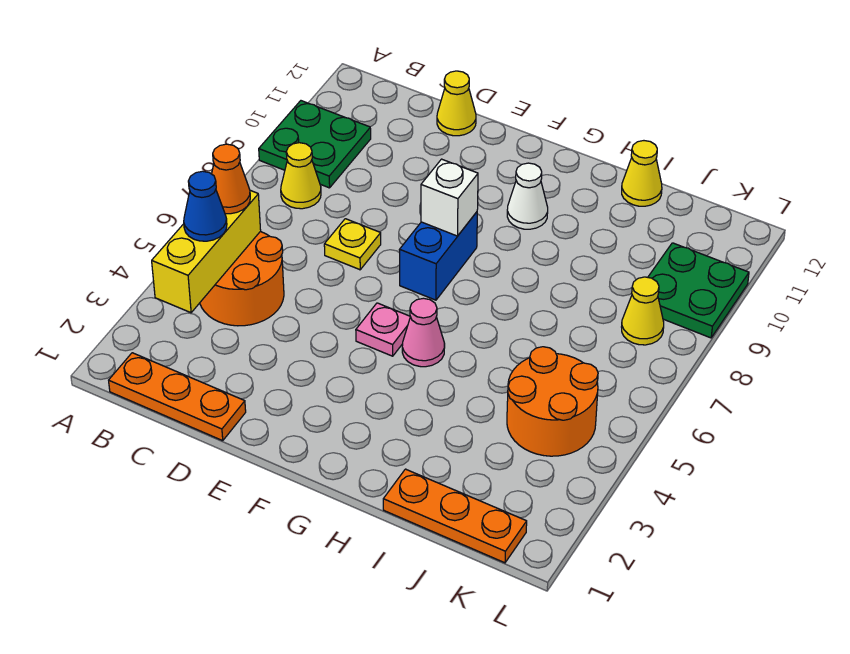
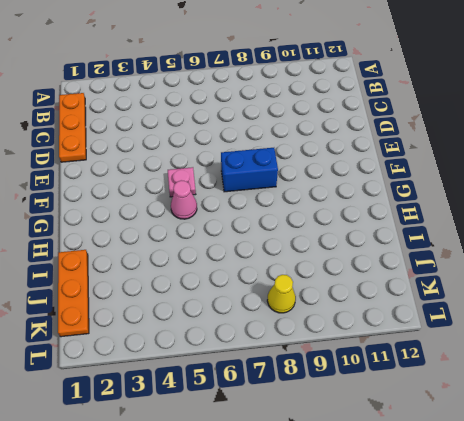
none -> green plate A9:B10 level 1
none -> orange round brick B4:C5 level 1
none -> yellow cone B8 level 1

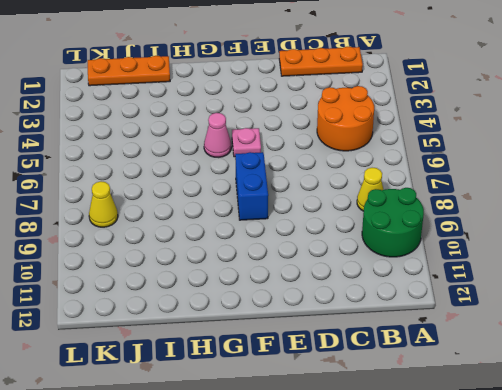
green round brick A9:B10 level 1 -> green plate A9:B10 level 1
none -> yellow plate D7 level 1
none -> yellow cone D12 level 1
none -> white cone G10 level 1

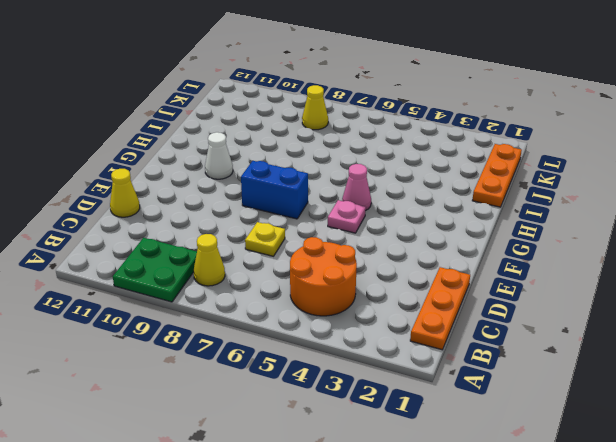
none -> yellow cone I12 level 1
none -> orange round brick J4:K5 level 1
none -> green plate K9:L10 level 1

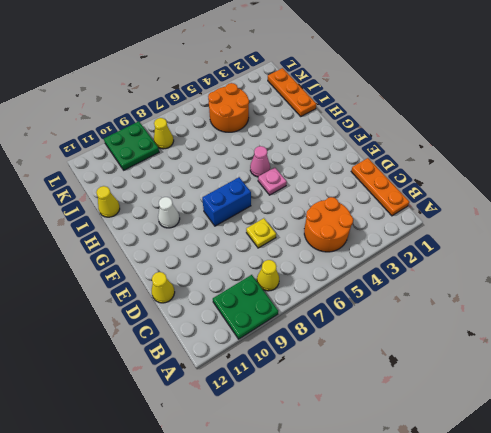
none -> yellow brick B3:B5 level 2
none -> white brick F8 level 2
none -> blue cone B4 level 3

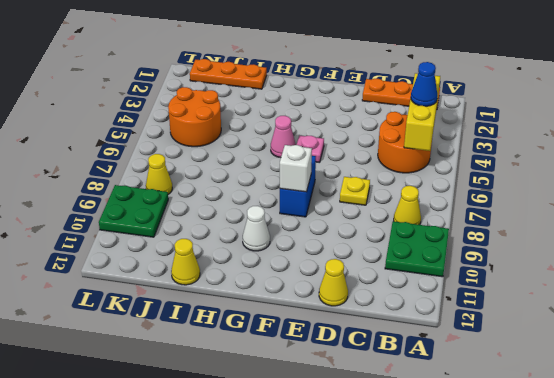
none -> orange cone B5 level 3

